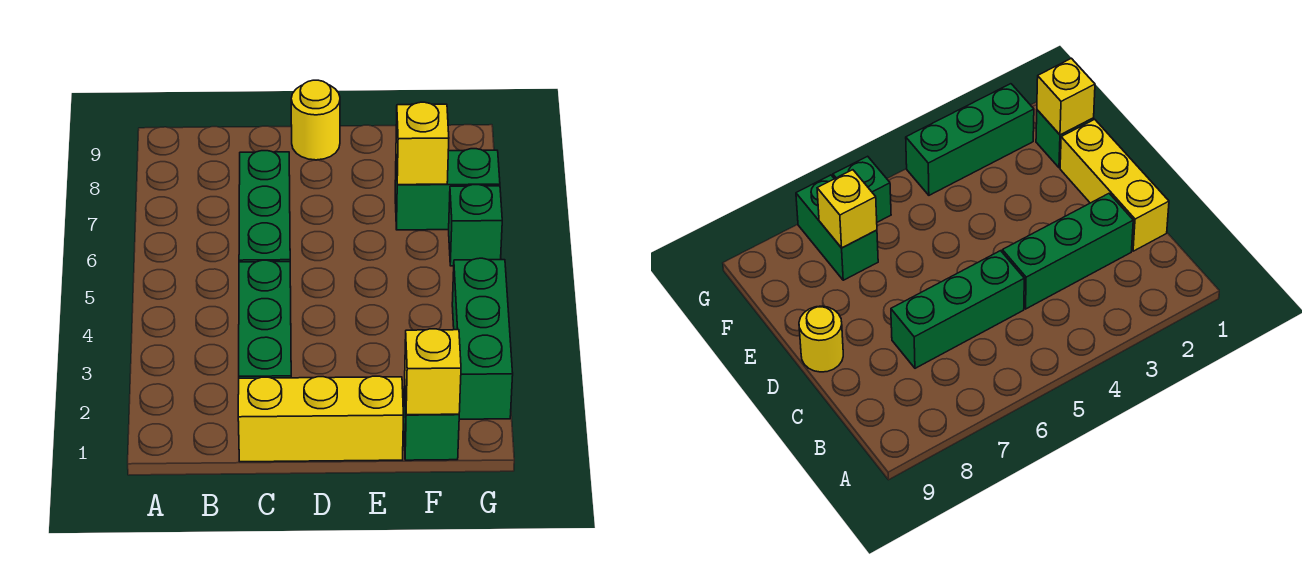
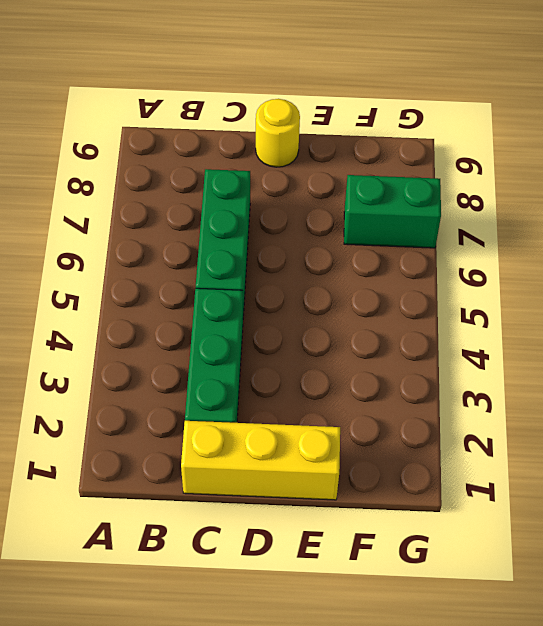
none -> green brick F1 level 1
none -> green brick G2:G4 level 1

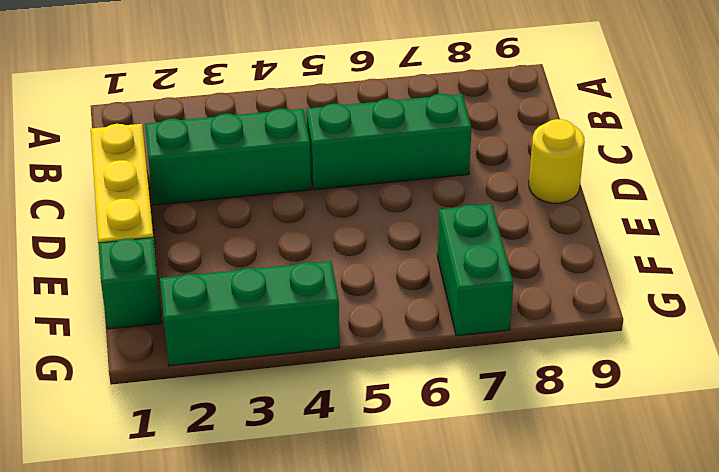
none -> green brick G6 level 1
none -> yellow brick F1 level 2

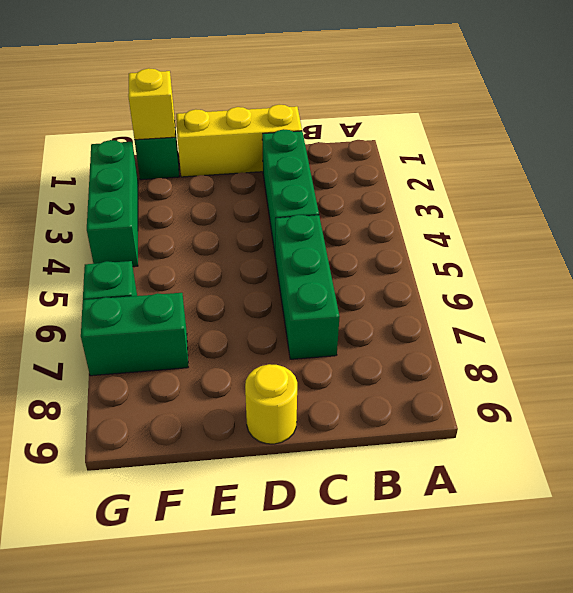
none -> yellow brick F7 level 2

